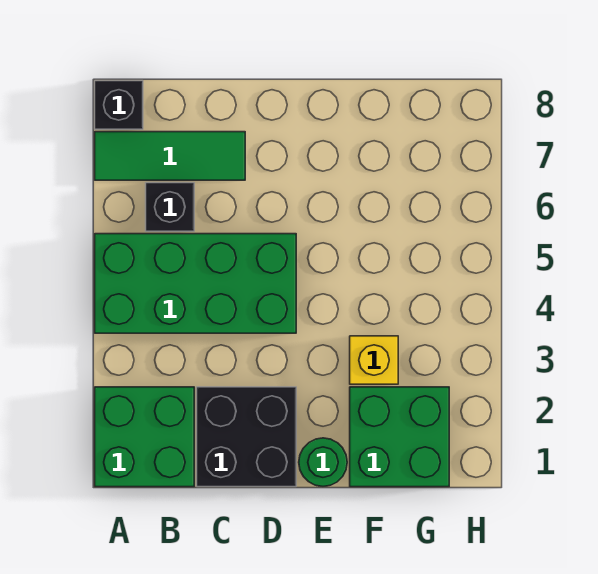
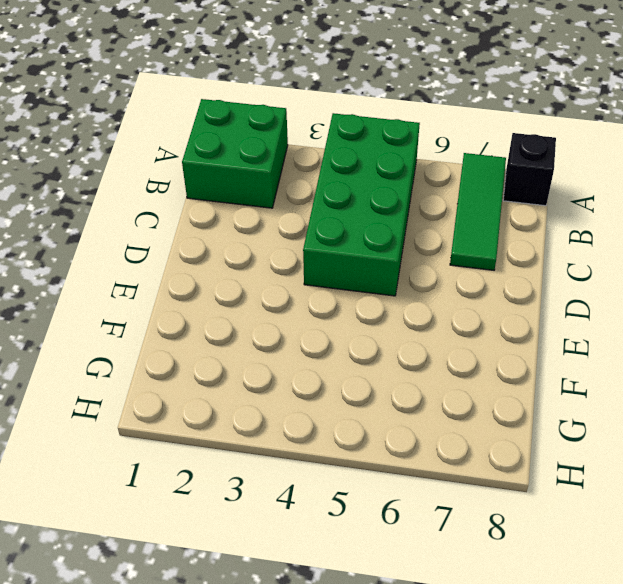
none -> black brick B6 level 1
none -> black brick C1:D2 level 1

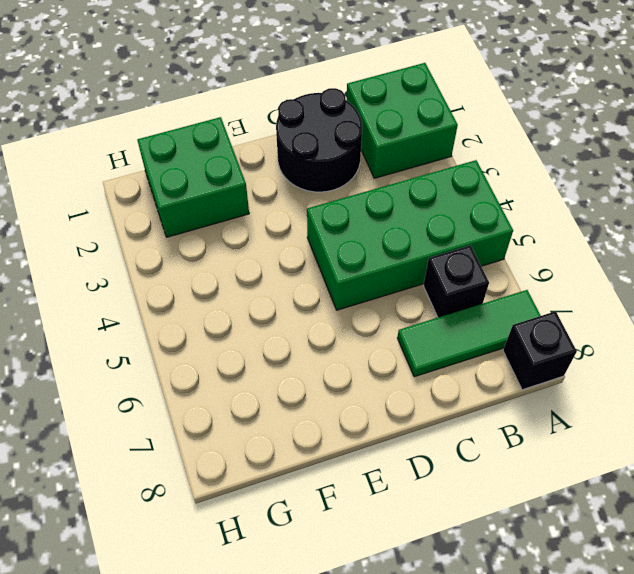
black round brick C1:D2 level 1 -> black brick C1:D2 level 1
none -> green round brick E1 level 1
none -> yellow brick F3 level 1

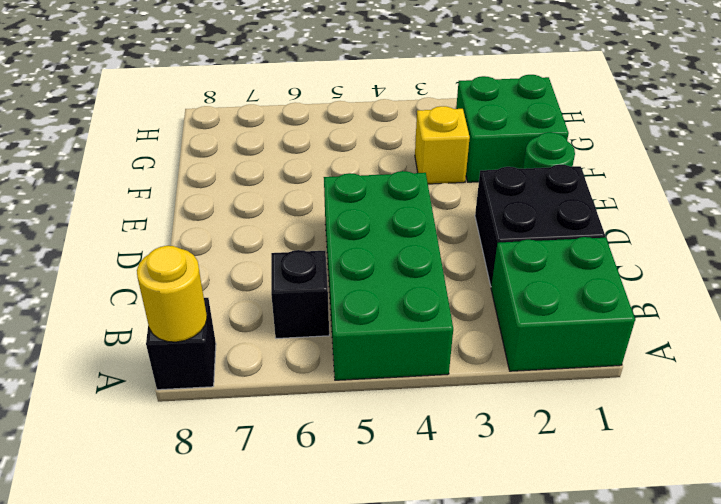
yellow round brick A8 level 2 -> none
none -> green tile A7:C7 level 1

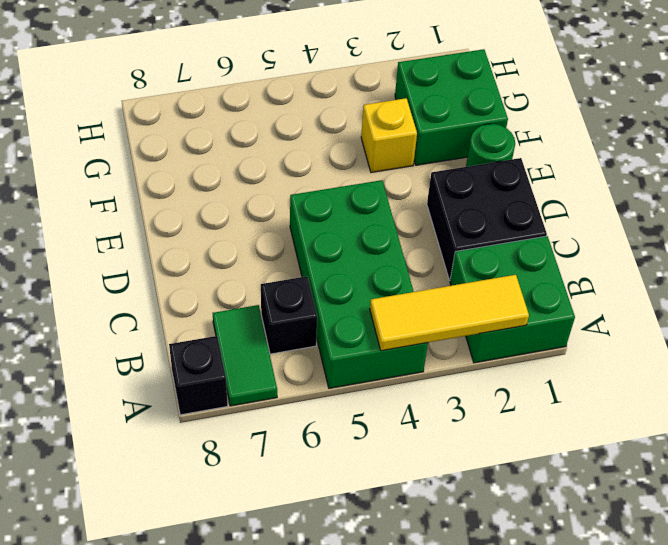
yellow tile A2:A4 level 2 -> none
green tile A7:B7 level 1 -> green tile A7:C7 level 1

